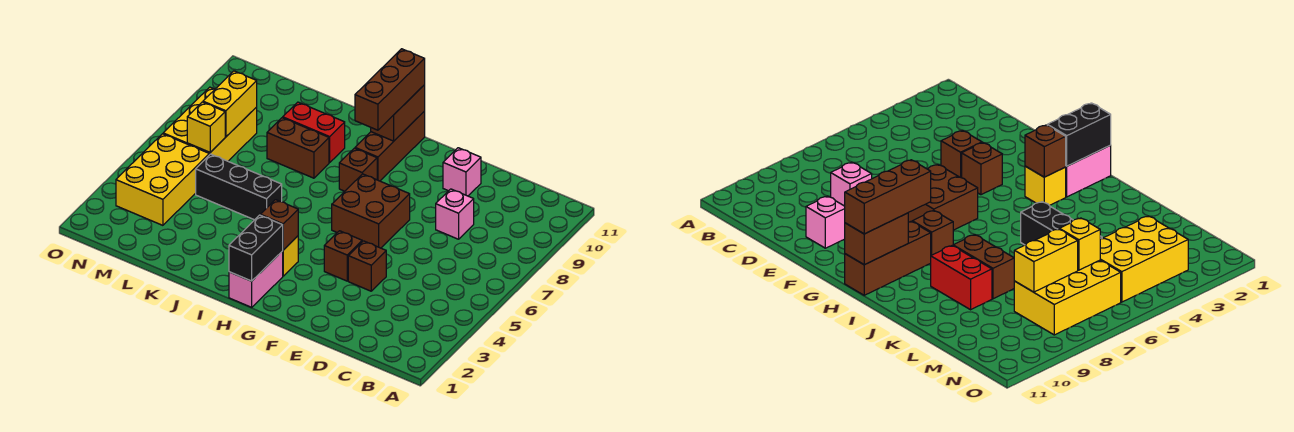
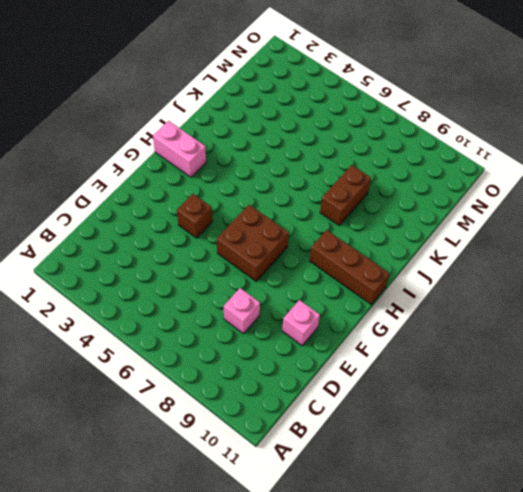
none -> brown brick E4 level 1
none -> yellow brick H3 level 1
none -> brown brick H8 level 1

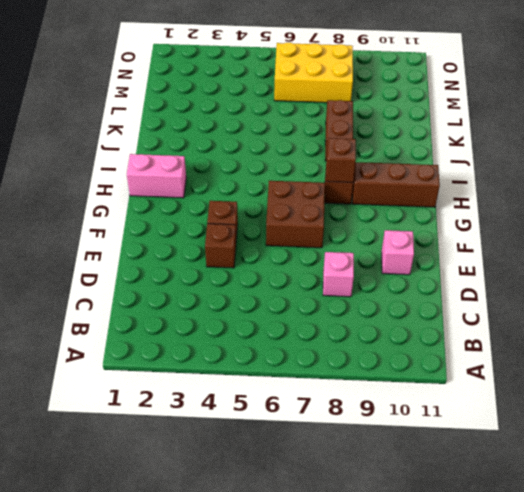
brown brick H8 level 2 -> brown brick H3 level 2
none -> yellow brick H3 level 1
none -> black brick J5:L5 level 1
none -> red brick J9:K9 level 1

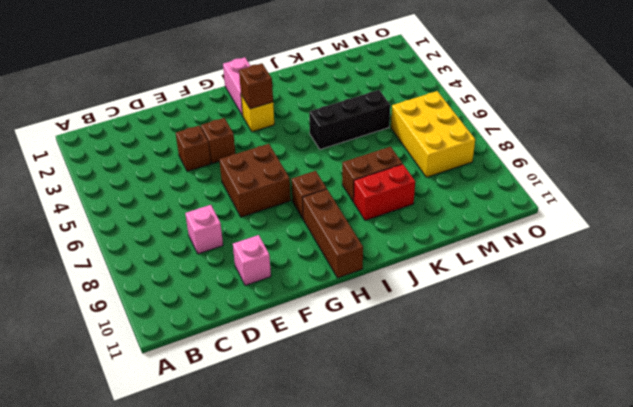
none -> yellow brick M3:N5 level 1
none -> black brick H1:H2 level 2
none -> brown brick H10:H11 level 2

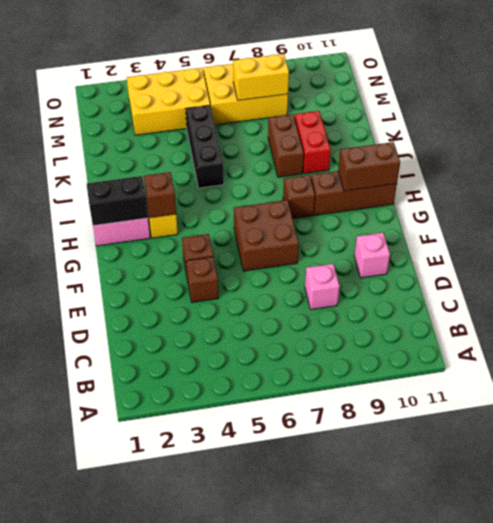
none -> yellow brick M6 level 2
none -> brown brick H9:H11 level 3

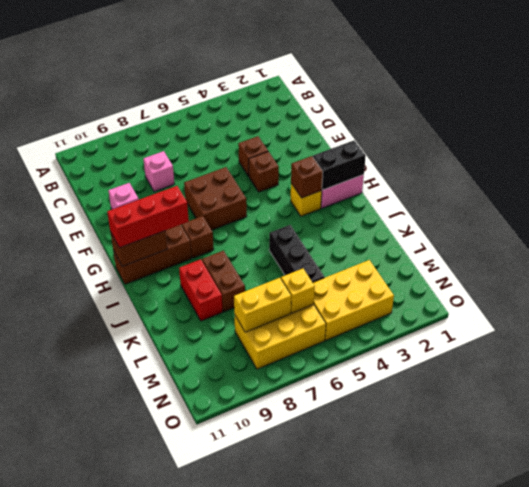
red brick H9:H11 level 3 -> brown brick H9:H11 level 3

